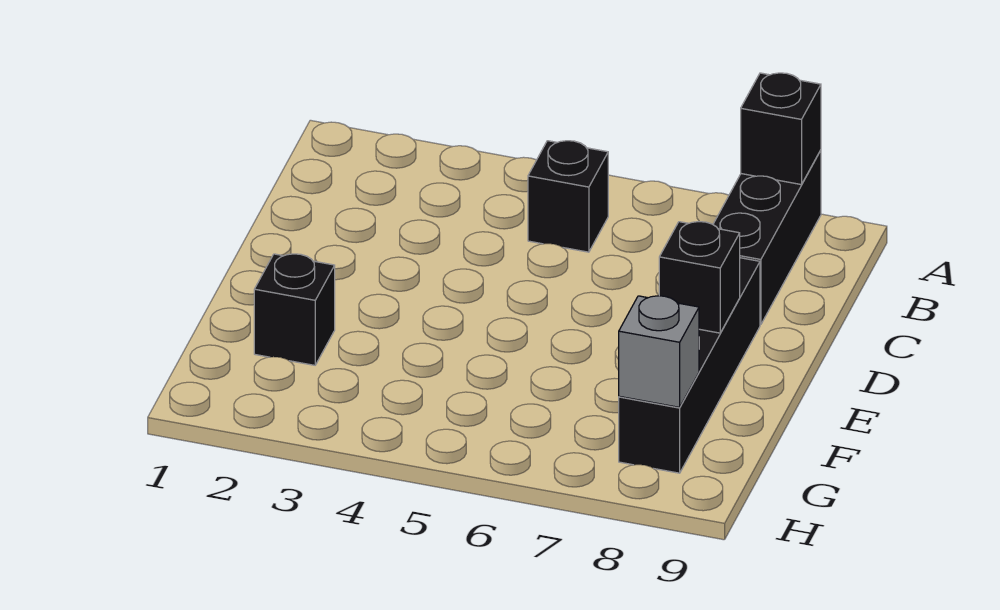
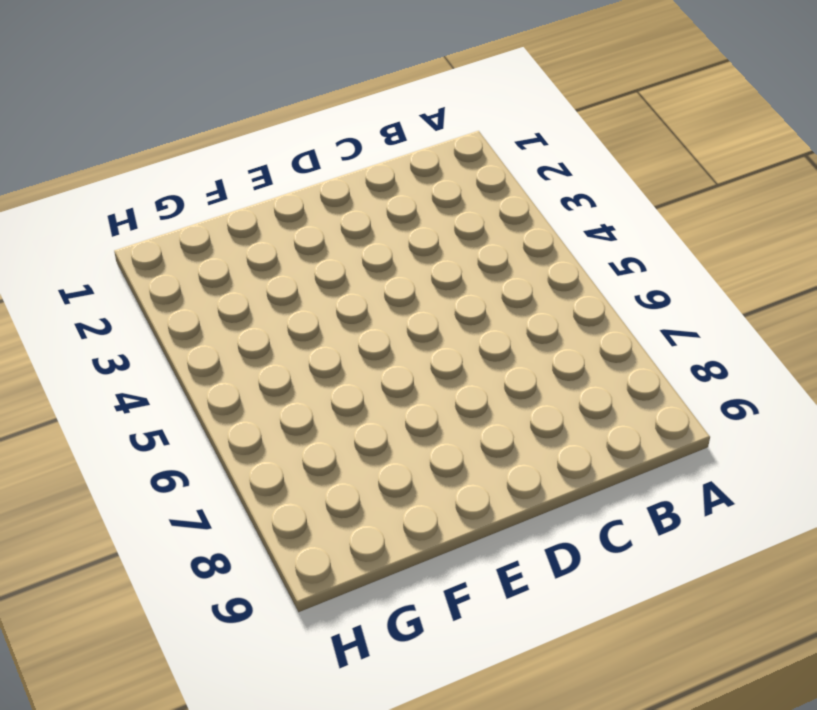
none -> black brick A8:C8 level 1
none -> black brick B5 level 1

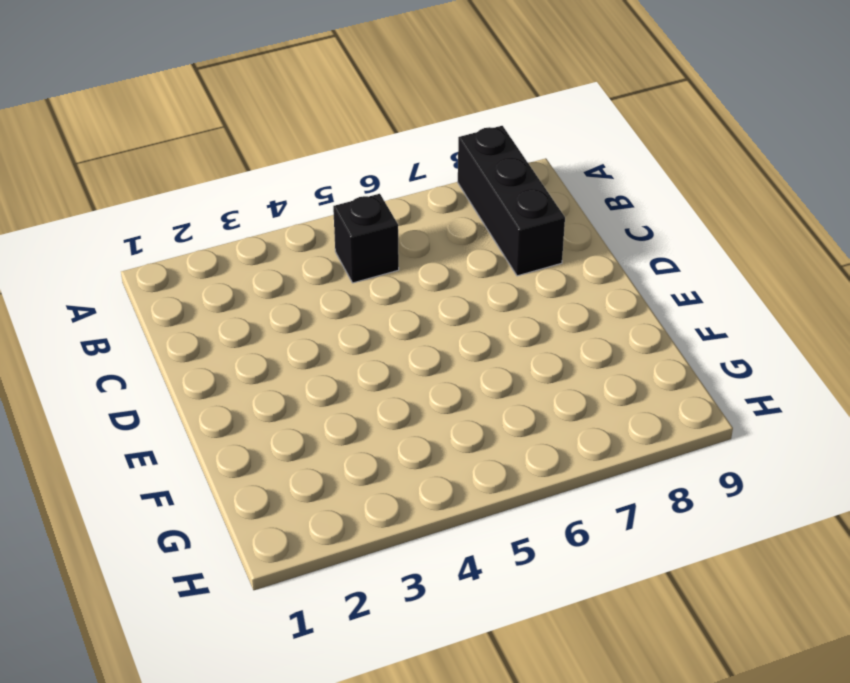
none -> black brick D8:G8 level 1
none -> black brick F2 level 1

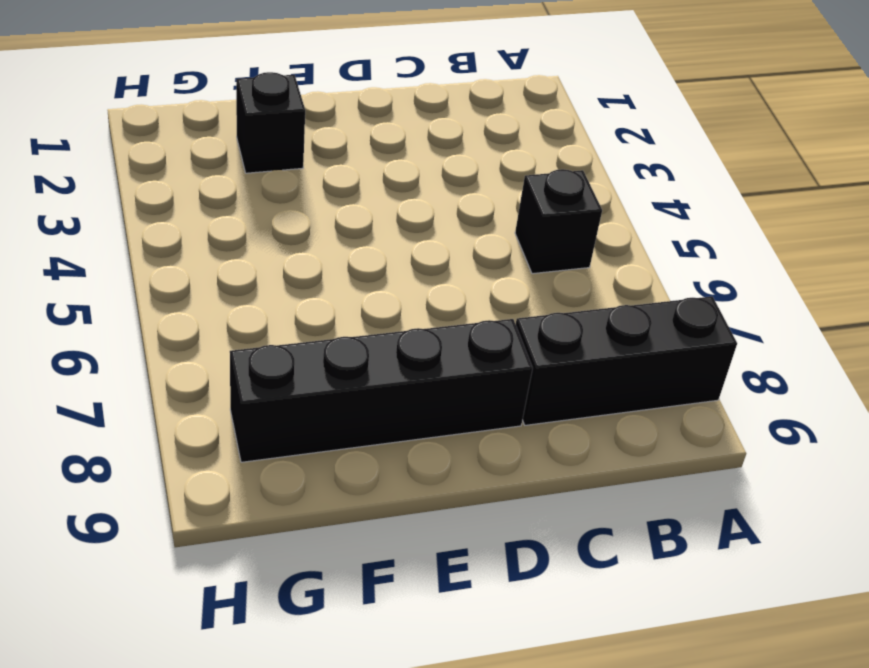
none -> black brick A8 level 2
none -> black brick E8 level 2

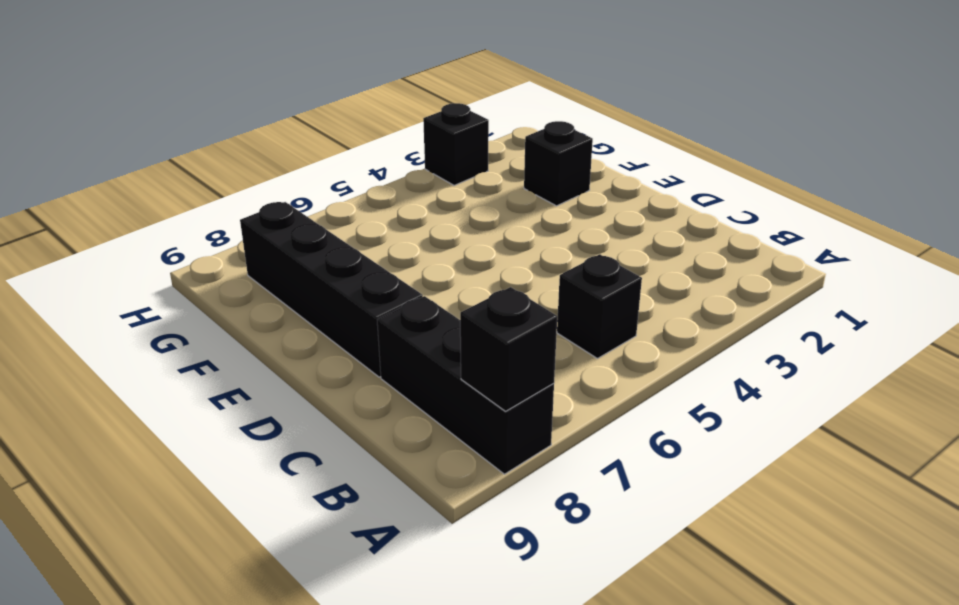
black brick H3 level 1 -> black brick E8 level 2
none -> grey brick G8 level 2

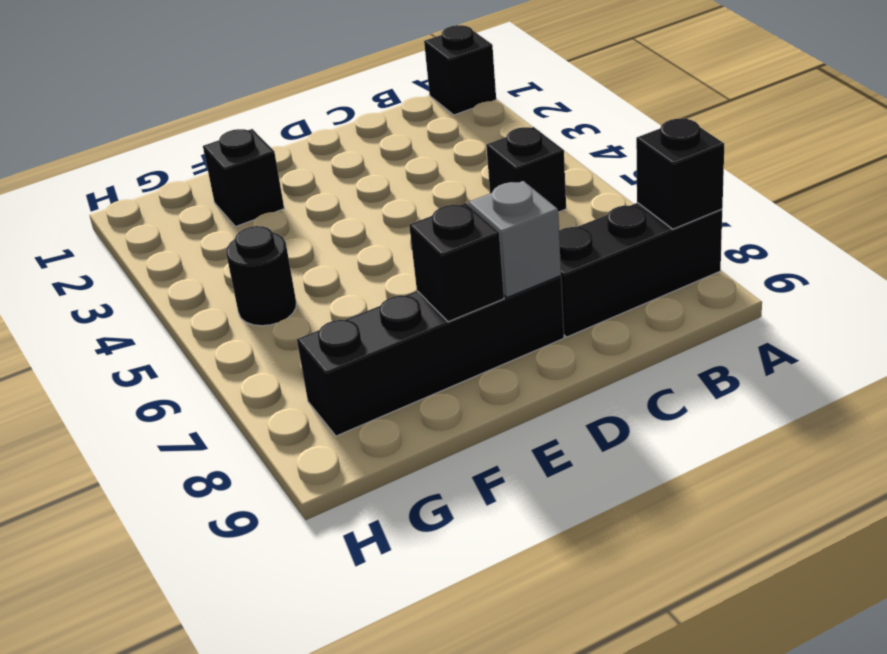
black brick A1 level 1 -> none
grey brick D8 level 2 -> grey brick G8 level 2
black round brick G5 level 1 -> none

